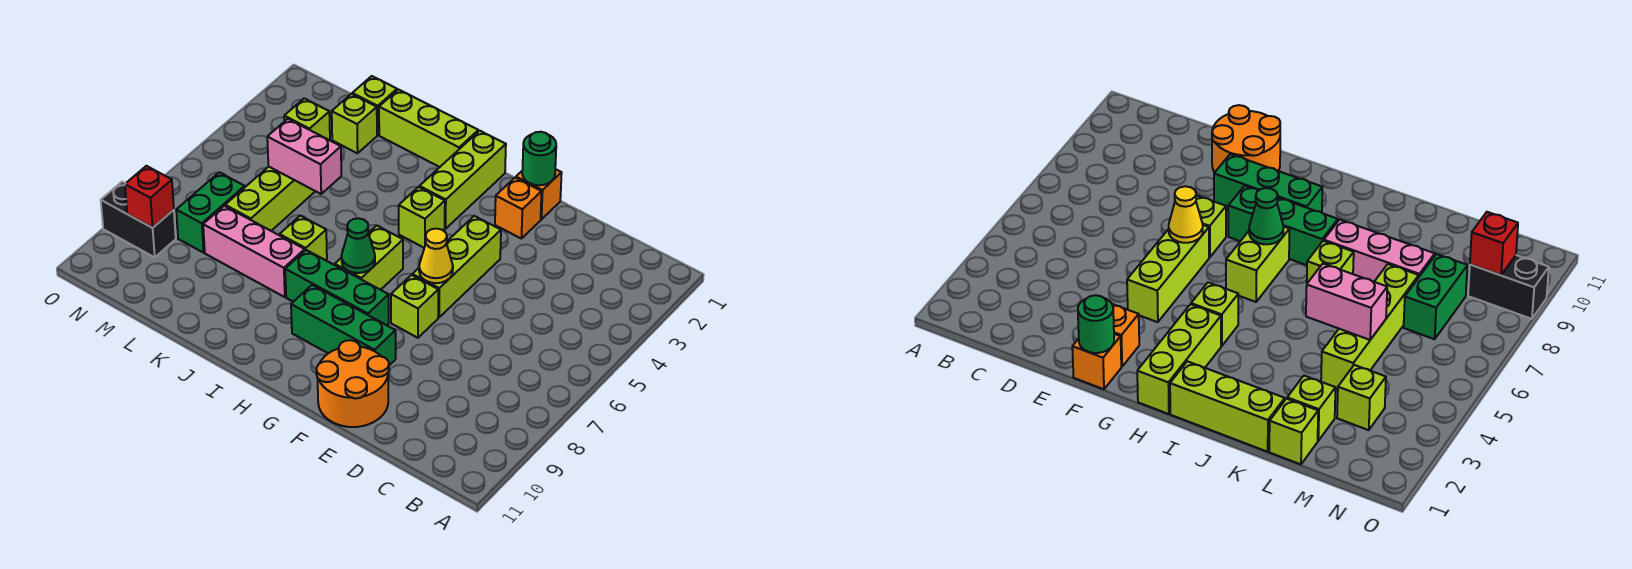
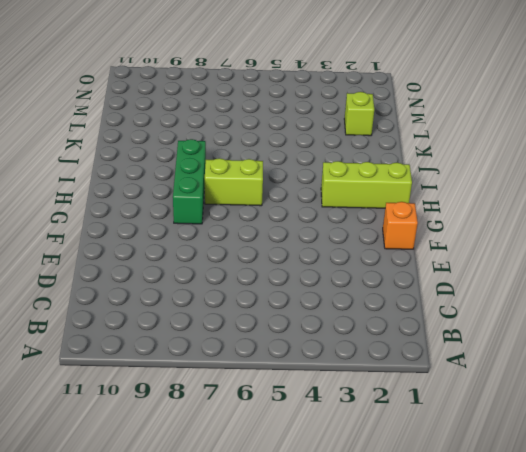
none -> orange round brick E10:F11 level 1
none -> orange brick F2 level 1
none -> lime brick F4:F6 level 1

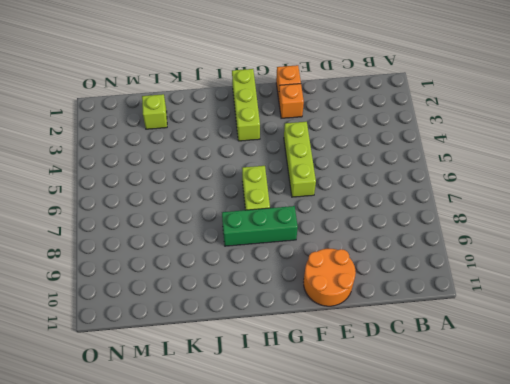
none -> lime brick F7 level 1
none -> green brick F9:H9 level 1
none -> lime brick H4 level 1

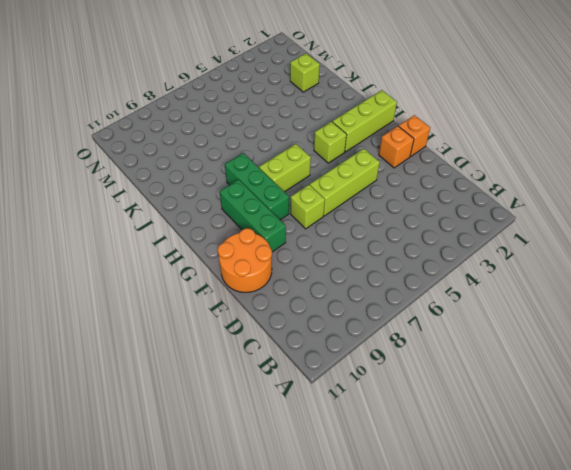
none -> lime brick I1:K1 level 1
none -> lime brick J7 level 1
none -> pink brick J8:L8 level 1

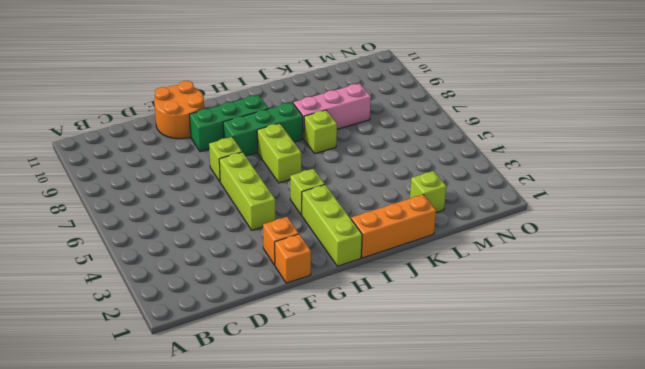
orange brick I1:K1 level 1 -> lime brick I1:K1 level 1
none -> lime brick L1 level 1
none -> lime brick L4:L7 level 1
none -> lime brick M3 level 1

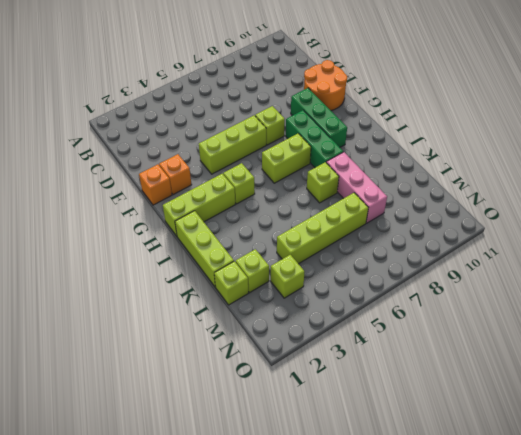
none -> green brick M7:M8 level 1
none -> black brick N9:O9 level 1
none -> green round brick F1 level 2

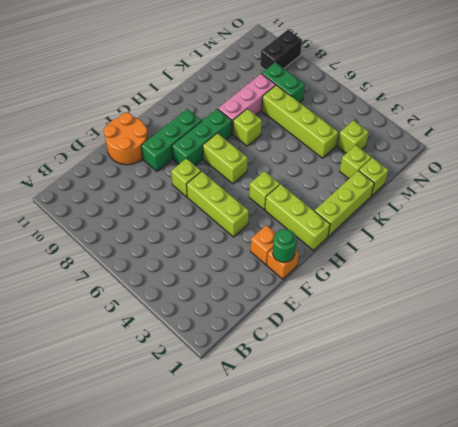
none -> yellow cone F6 level 2
none -> green cone H7 level 2
none -> pink brick K5:L5 level 2

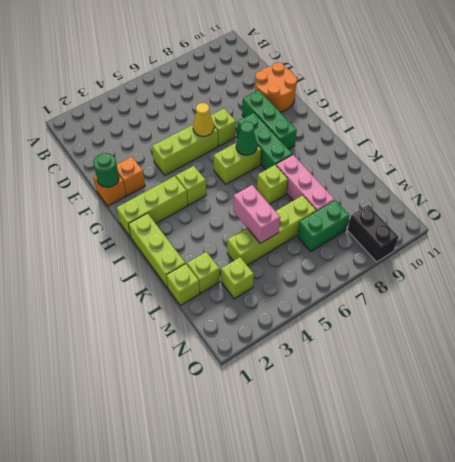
none -> red brick N9 level 2

